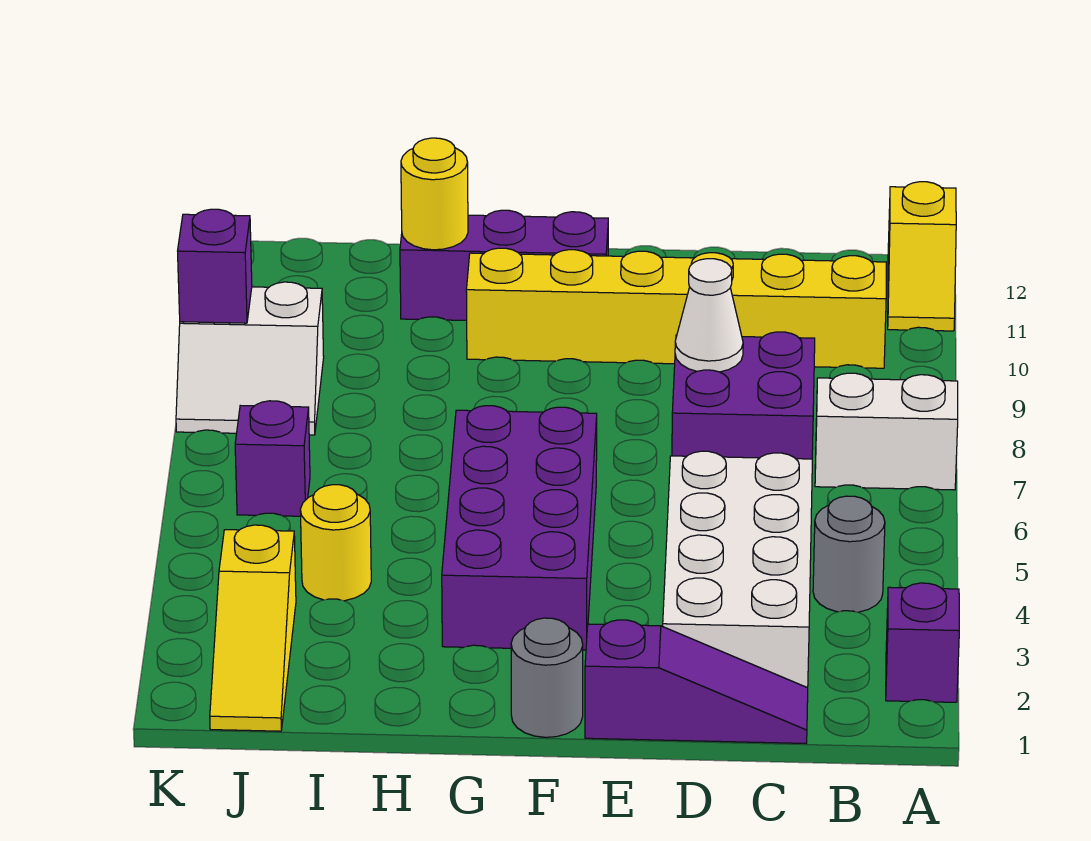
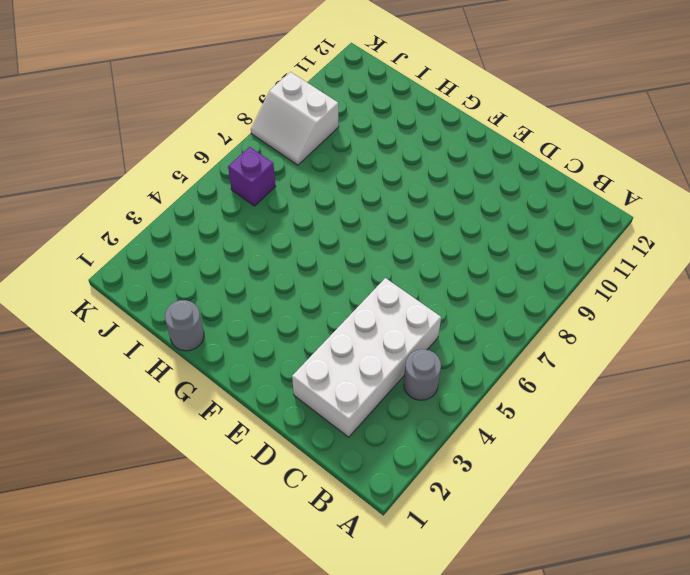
grey round brick H1 level 1 -> grey round brick F1 level 1
none -> purple brick A2 level 1
none -> white brick A7:B7 level 1
none -> yellow slope A11:A12 level 1 top 12

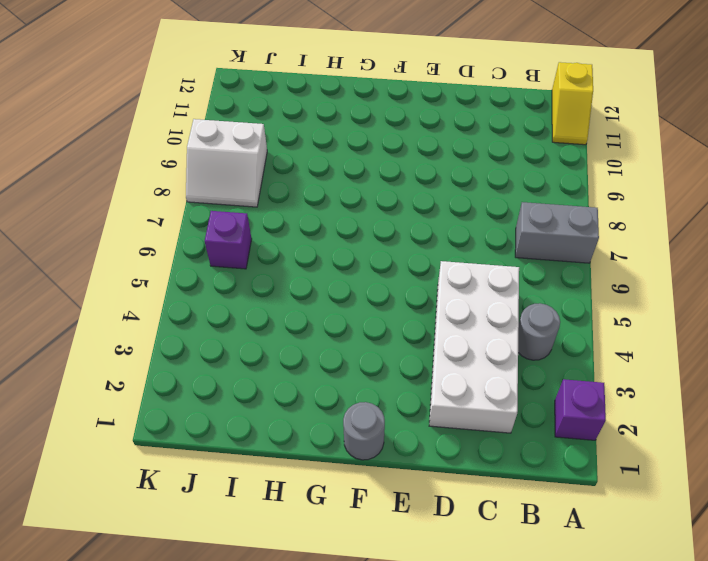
grey brick A7:B7 level 1 -> white brick A7:B7 level 1
none -> yellow brick B10:G10 level 1
none -> purple slope C1:E1 level 1 top E
none -> purple brick C7:D8 level 1

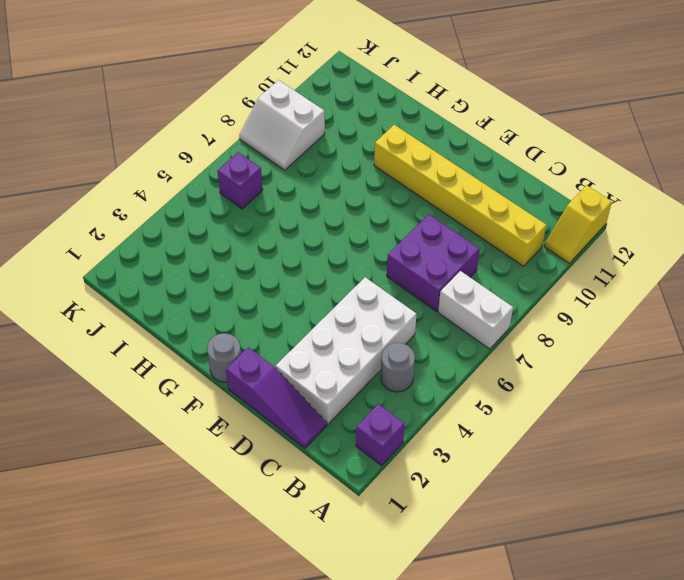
none -> purple brick F3:G6 level 1
none -> purple brick F11:H11 level 1
none -> yellow round brick I4 level 1

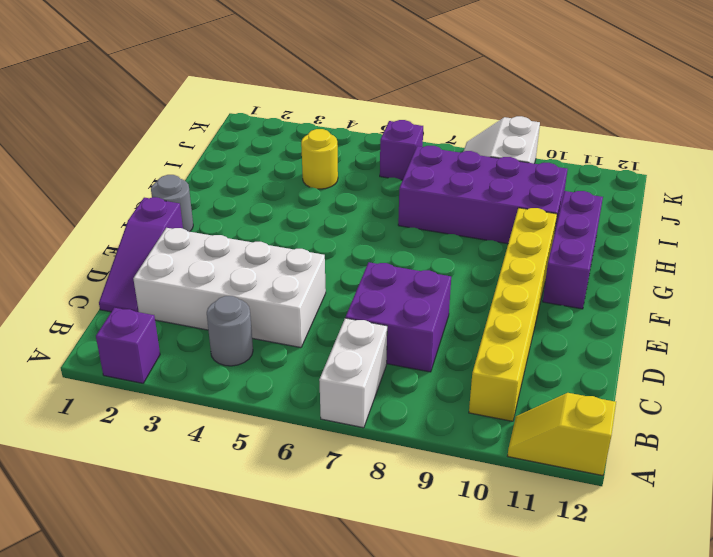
purple brick H7:I10 level 1 -> purple brick F3:G6 level 1
none -> yellow slope J1:J3 level 1 top 3
none -> white cone D8 level 2
none -> yellow round brick H11 level 2

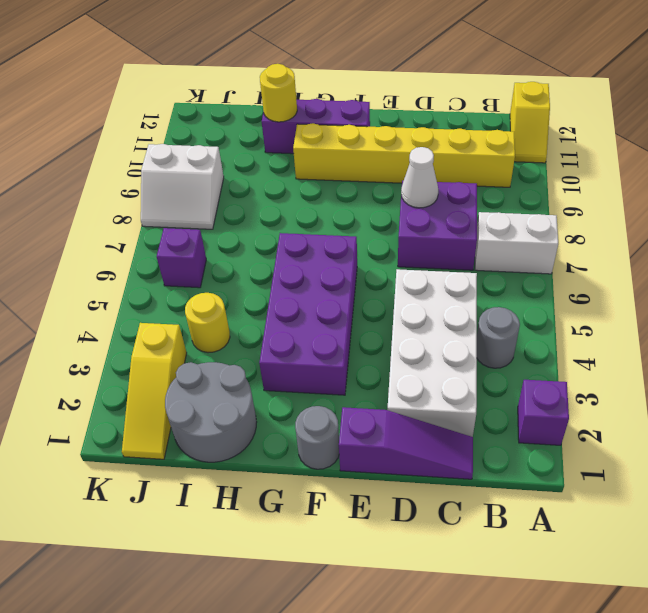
grey round brick H1:I2 level 1 -> none
none -> purple brick K9 level 2

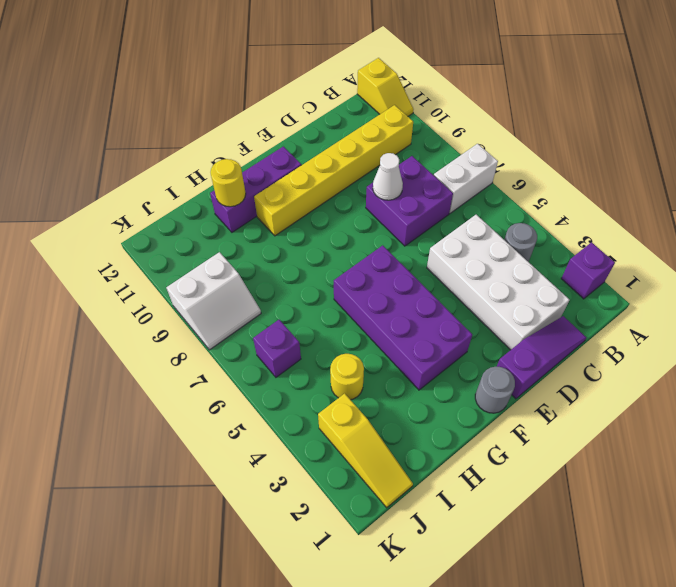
none -> purple brick K9 level 2

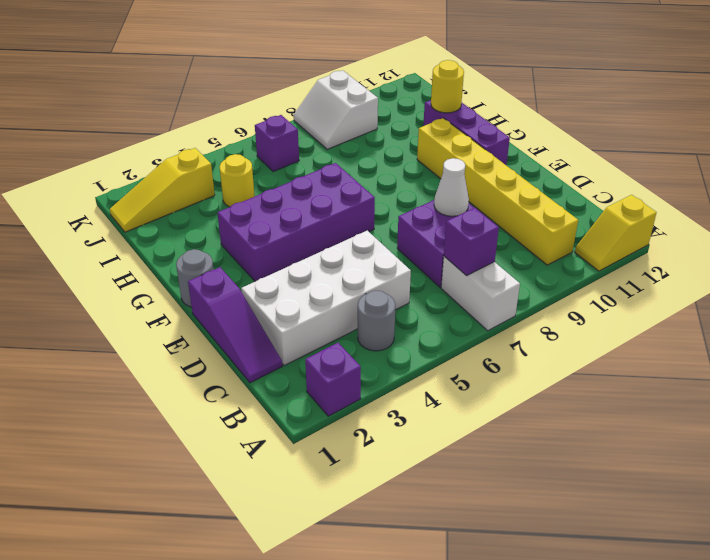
purple brick B7 level 2 -> purple brick K9 level 2

